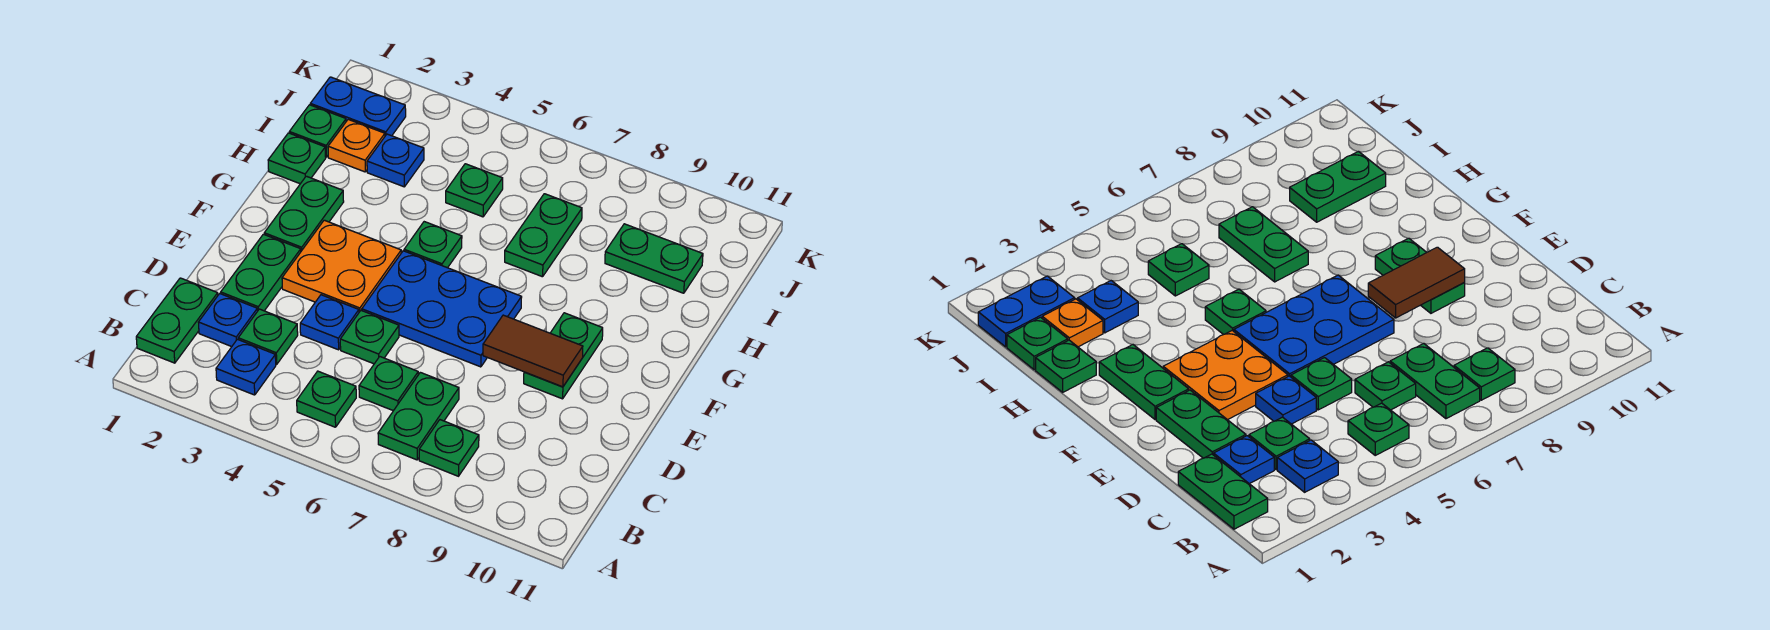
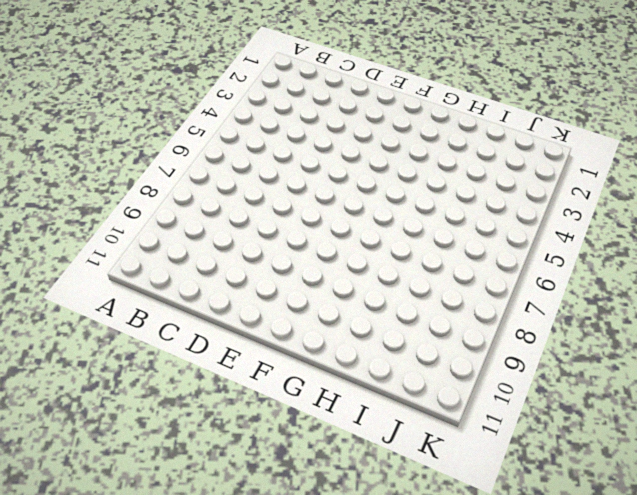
none -> green plate B1:C1 level 1
none -> blue plate B3 level 1
none -> green plate B5 level 1

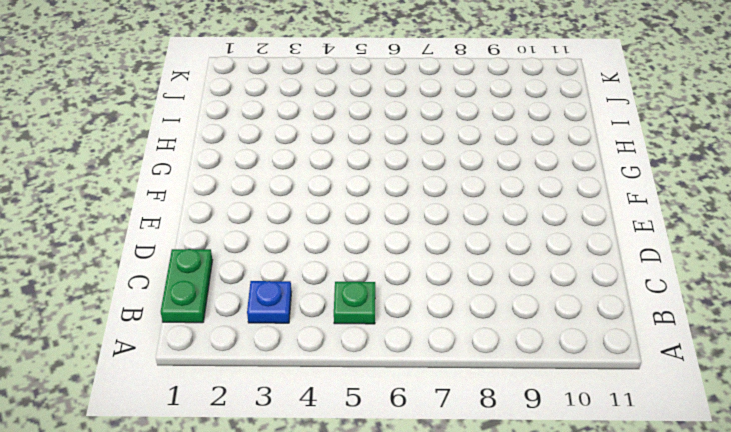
none -> green plate B7:C7 level 1
none -> green plate B8 level 1
none -> blue plate C2 level 1

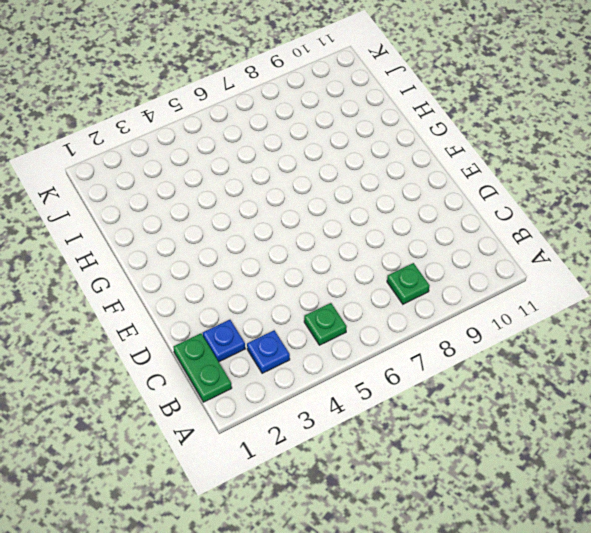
none -> green plate B7:C7 level 1
none -> green plate C3 level 1
none -> green plate C6 level 1

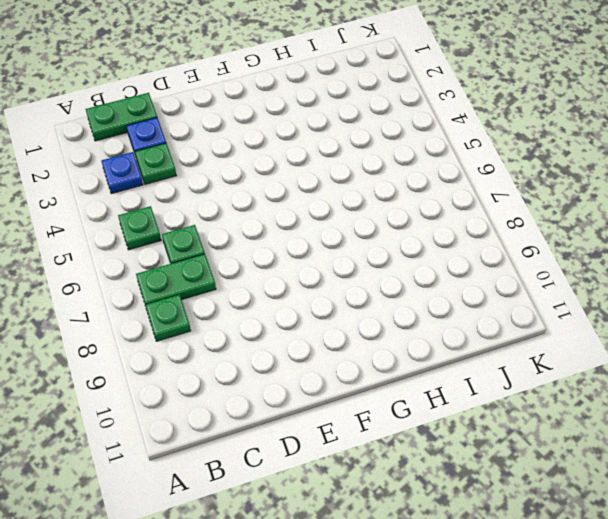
none -> green plate D2:E2 level 1
none -> blue plate D4 level 1
none -> green plate D5 level 1

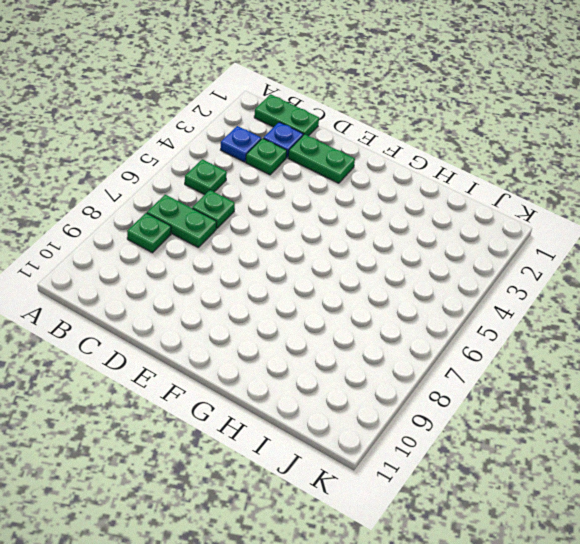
none -> blue plate D4 level 1
none -> green plate D5 level 1
none -> orange plate E3:F4 level 1

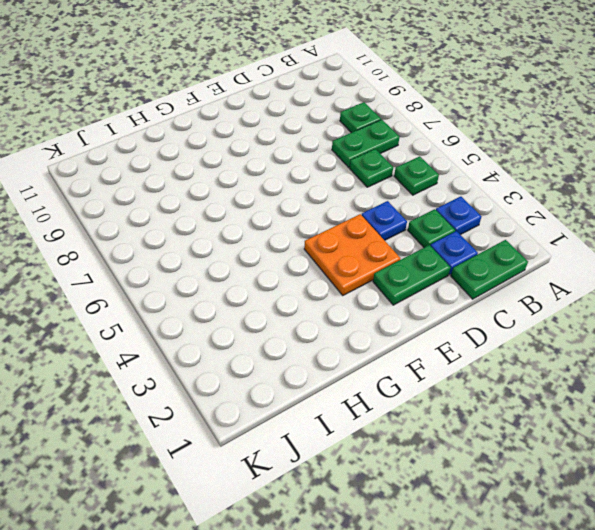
none -> green plate D5 level 1
none -> blue plate E5:F7 level 1
none -> green plate E9:F9 level 1

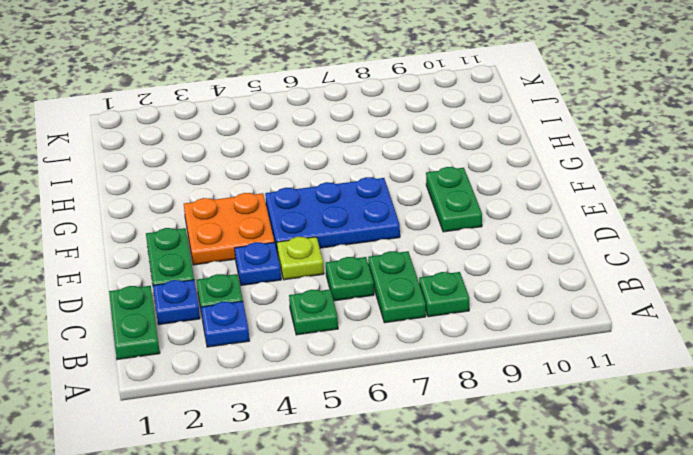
lime plate D5 level 1 -> green plate D5 level 1
none -> green plate F2:G2 level 1
none -> green plate G5 level 1
none -> green plate H1 level 1

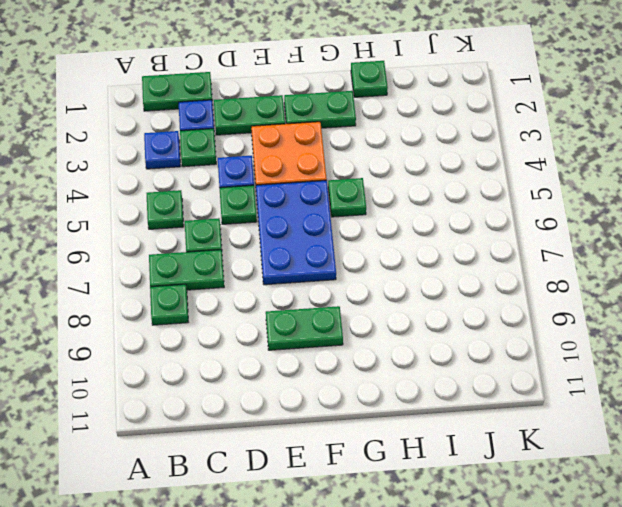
none -> green plate H7:I7 level 1
none -> green plate I1 level 1
none -> orange plate I2 level 1

